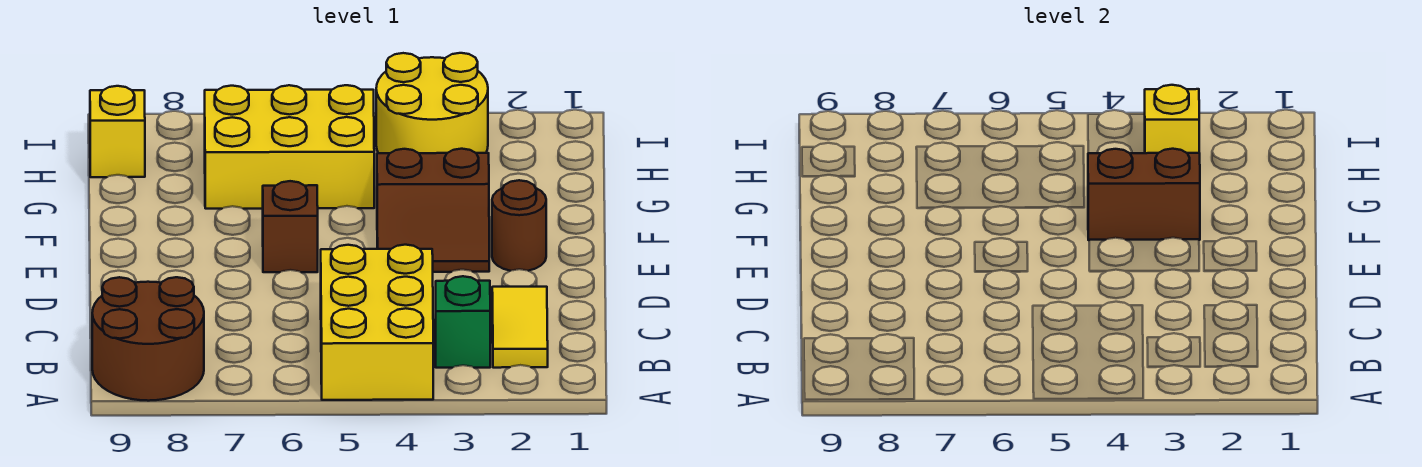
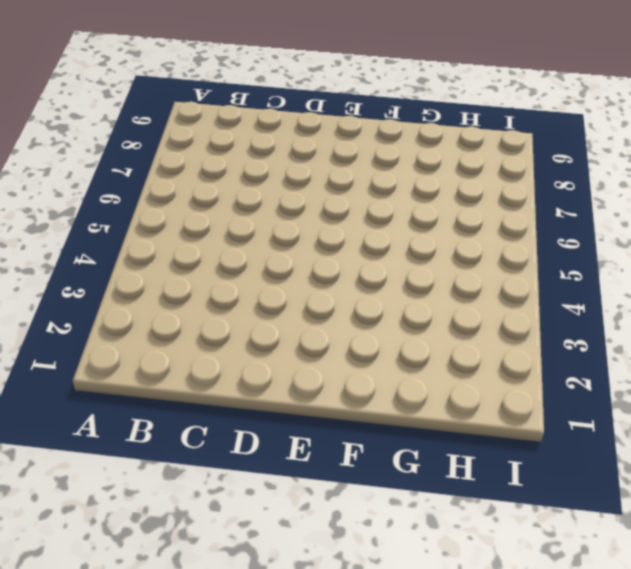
none -> yellow brick A4:C5 level 1
none -> brown round brick A8:B9 level 1
none -> yellow tile B2:C2 level 1

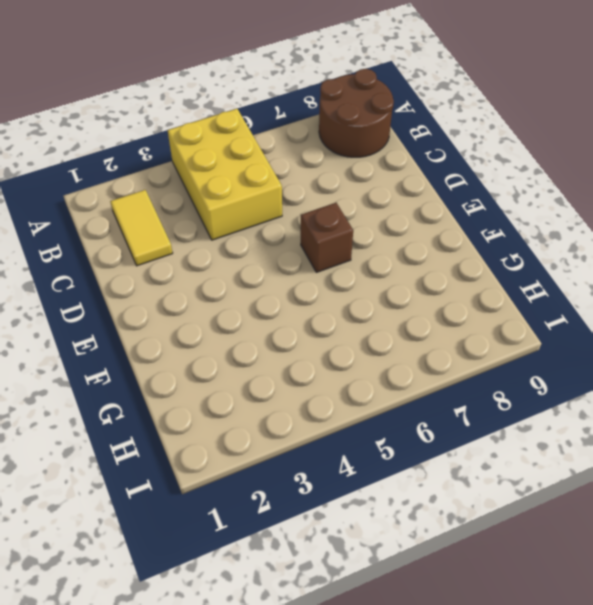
none -> green brick B3 level 1
none -> brown round brick E2 level 1
none -> brown slope E3:F4 level 1 top F

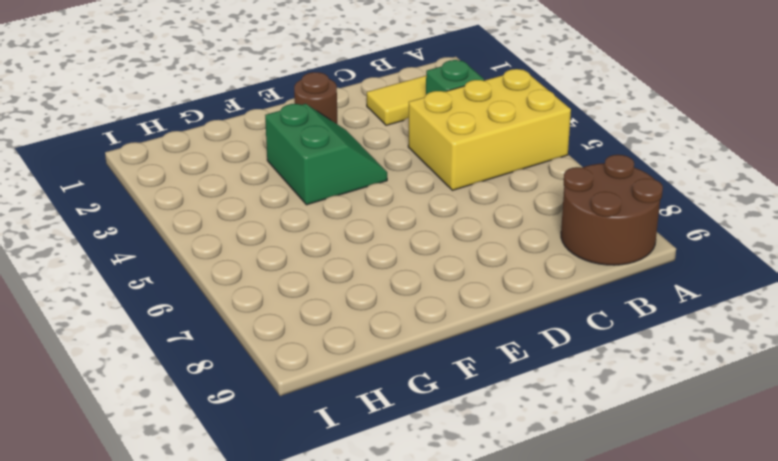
green slope E3:F4 level 1 top F -> brown slope E3:F4 level 1 top F
none -> brown brick E6 level 1
none -> yellow brick G5:H7 level 1
none -> yellow round brick H3:I4 level 1

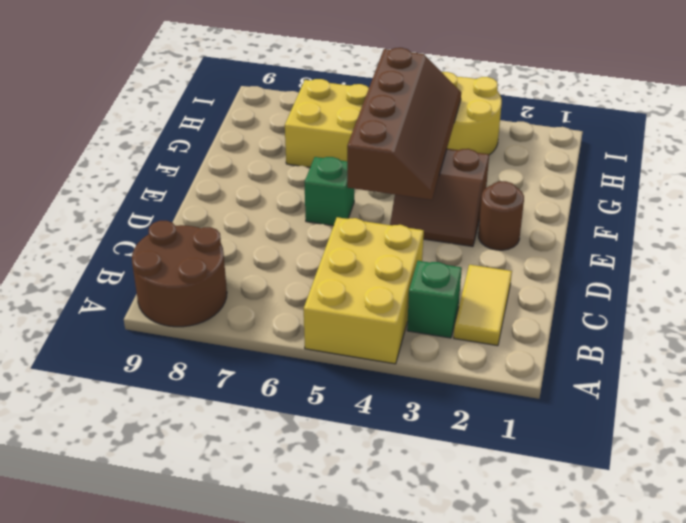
brown slope E4:H5 level 2 top 5 -> brown brick F3:F4 level 2
green brick E6 level 1 -> brown brick E6 level 1
none -> yellow brick H9 level 1
none -> yellow brick H3 level 2

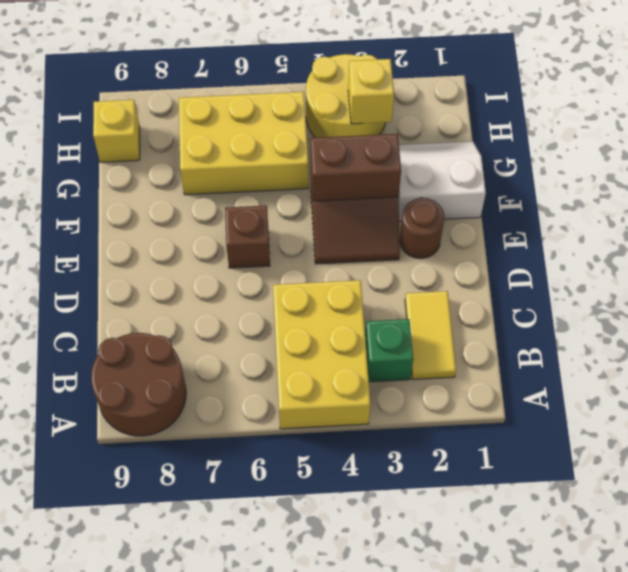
white slope F1:G2 level 1 top F -> none

